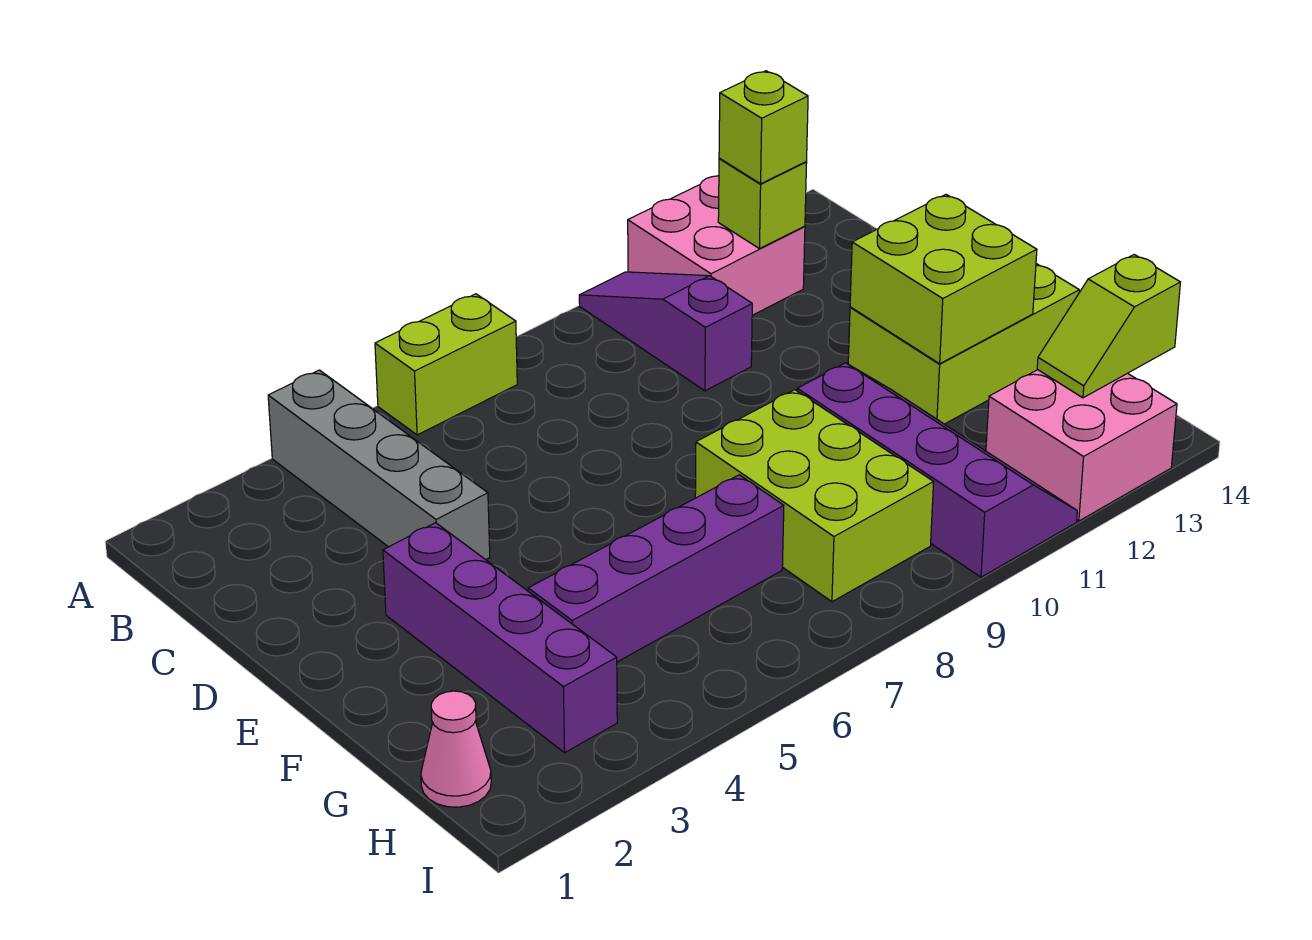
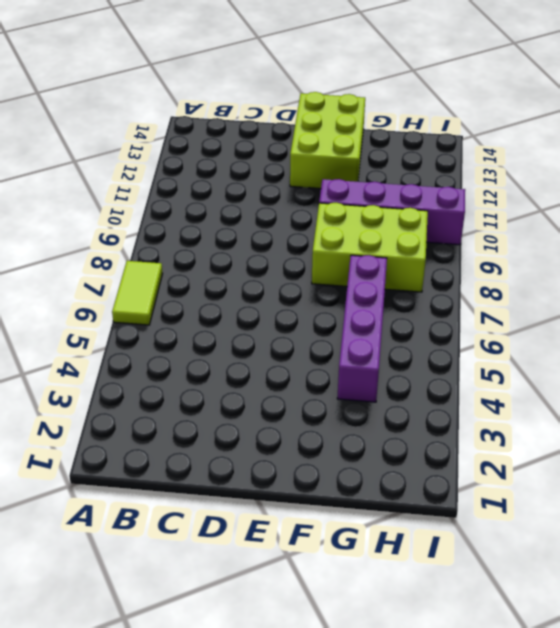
lime tile A6:A7 level 1 -> lime brick A6:A7 level 1
none -> grey brick A4:D4 level 1
none -> purple slope A10:C10 level 1 top C
none -> pink brick A11:B12 level 1

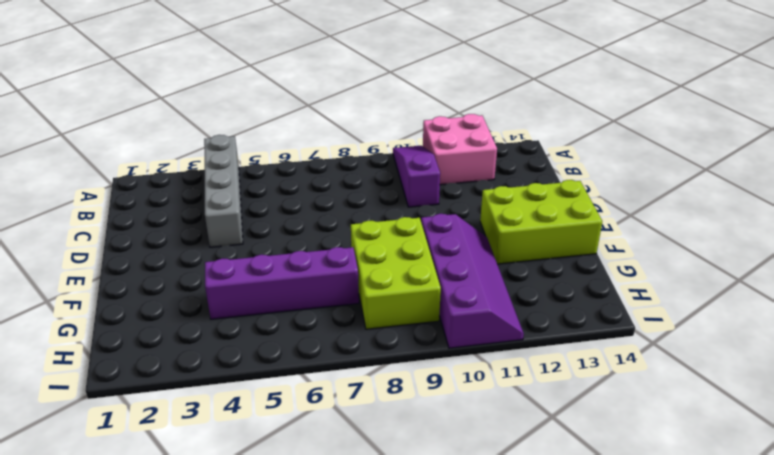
none -> lime brick A6:A7 level 1
none -> purple brick E3:H3 level 1
none -> pink cone H1 level 1

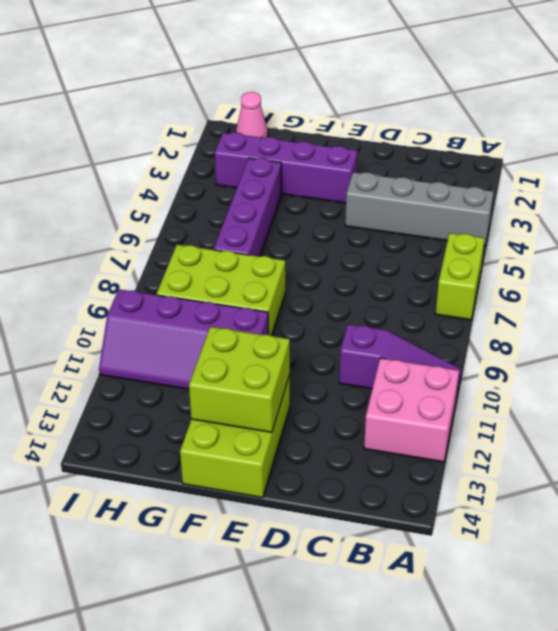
none -> pink brick H12:I13 level 1
none -> lime brick B12 level 2
none -> lime slope H13:H14 level 2 top 14

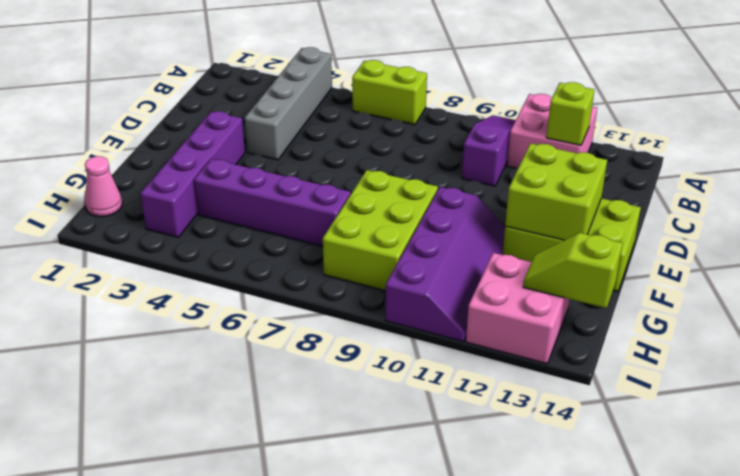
none -> lime brick B12 level 3

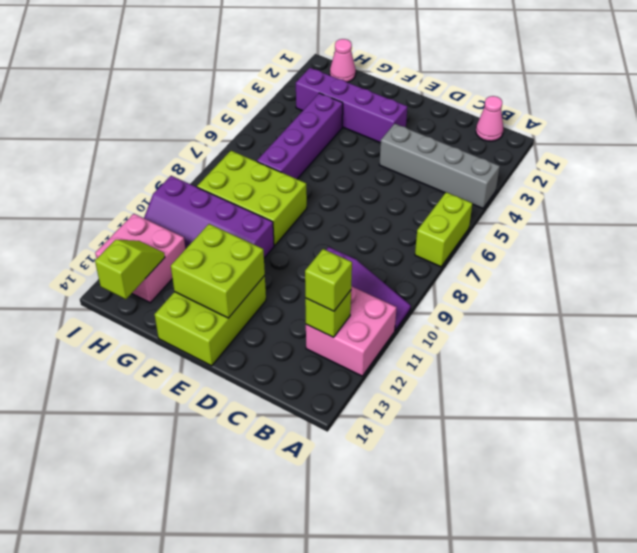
pink cone B1 level 1 -> none

